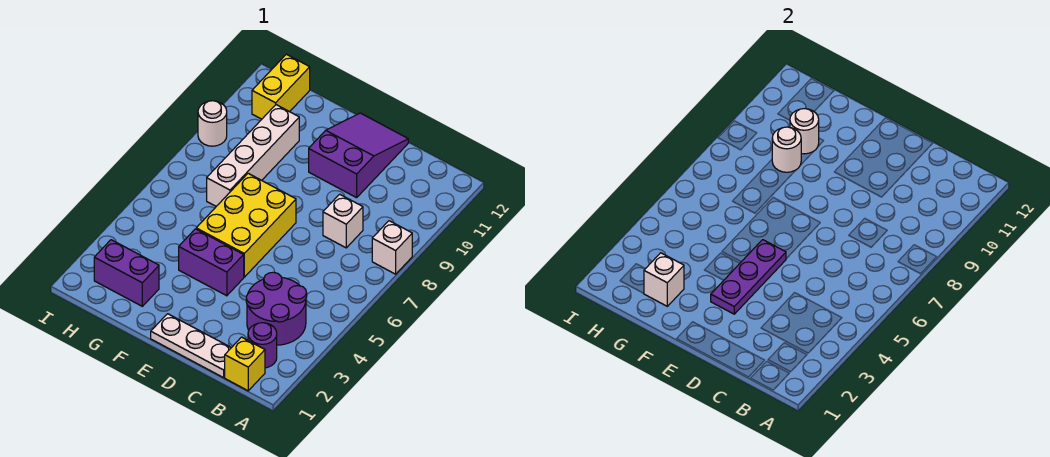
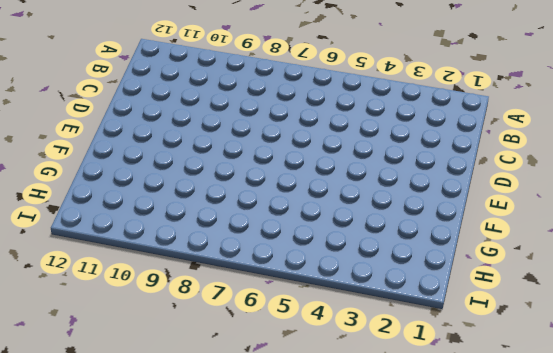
none -> white brick A8 level 1
none -> yellow brick B1 level 1
none -> purple round brick B2 level 1

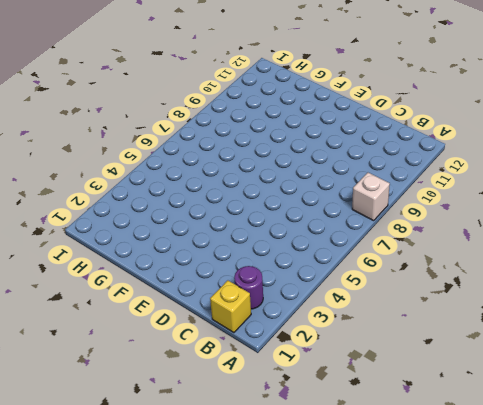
none -> purple round brick B3:C4 level 1
none -> white plate C1:E1 level 1
none -> white brick C8 level 1

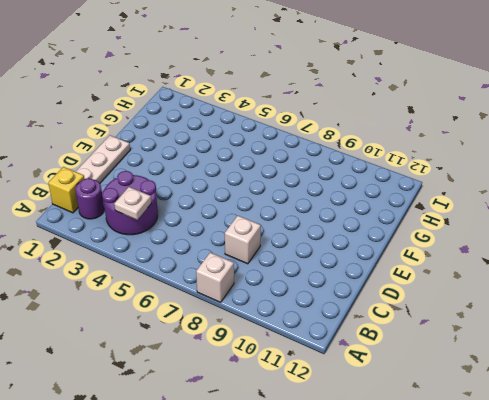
white plate B4 level 2 -> none
none -> purple slope D10:E12 level 1 top 10
none -> purple brick E4:F4 level 1
none -> yellow brick E5:F7 level 1

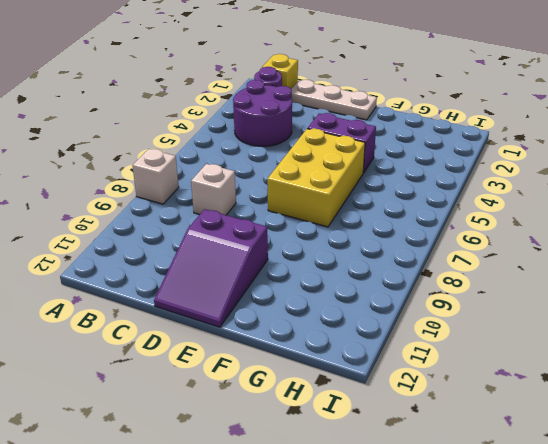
none -> purple brick G2:H2 level 1
none -> white brick G7:G10 level 1
none -> yellow brick H11:H12 level 1

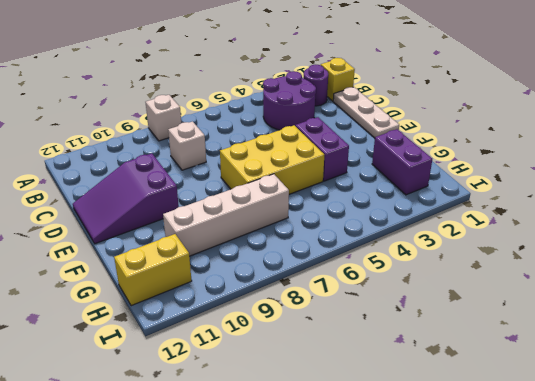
none -> white round brick I9 level 1
none -> purple plate E3:E5 level 2
none -> white brick G2 level 2

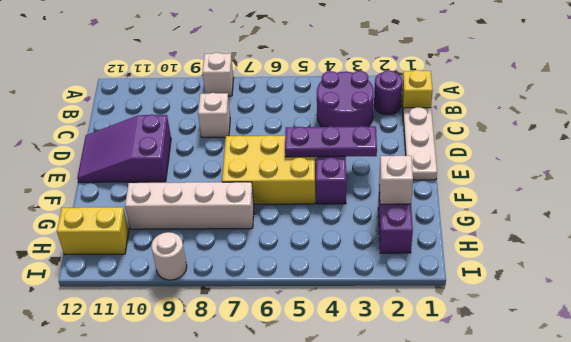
none -> white round brick G9 level 2
none -> white round brick G10 level 2

